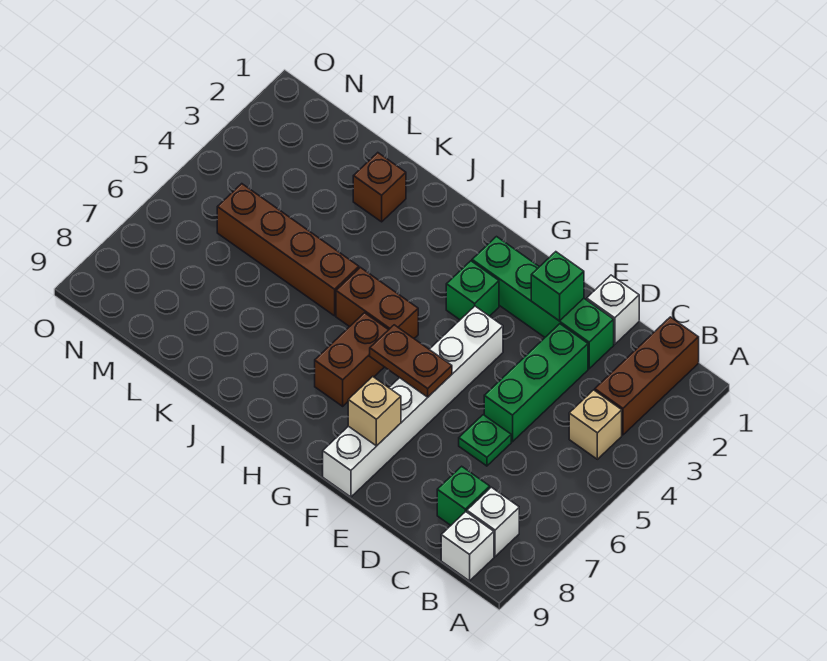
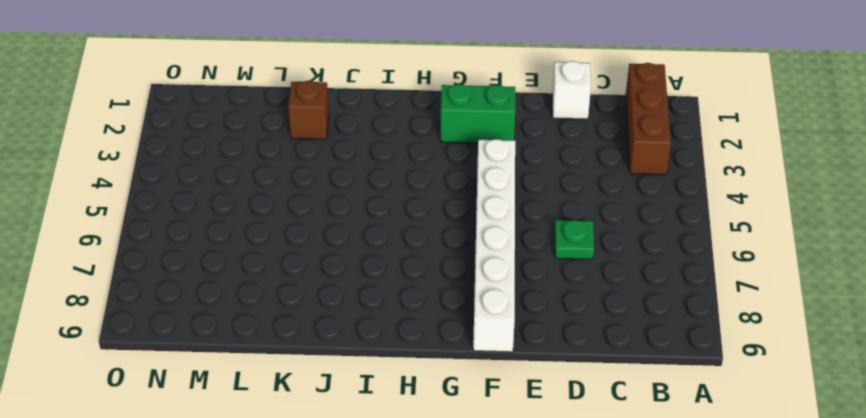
green brick F2:G2 level 1 -> green brick D2:G2 level 1
none -> tan brick B4 level 1
none -> white brick B8 level 1
none -> white brick B9 level 1

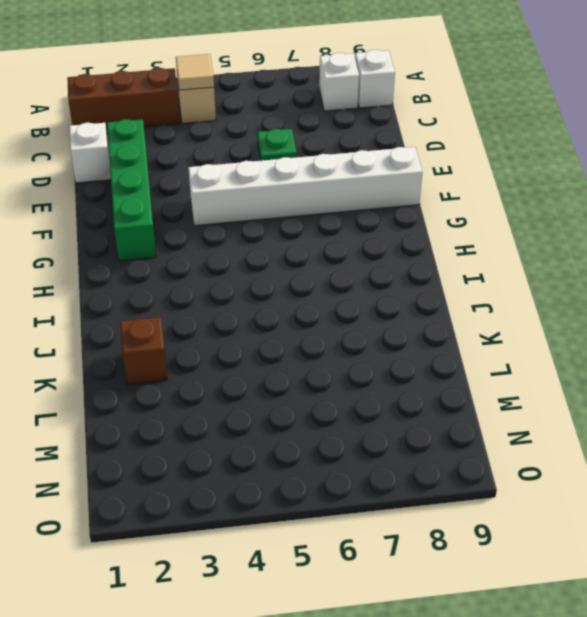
tan tile B4 level 2 -> none
none -> green brick C8 level 1
none -> green brick D3:D5 level 1
none -> green brick G3 level 1

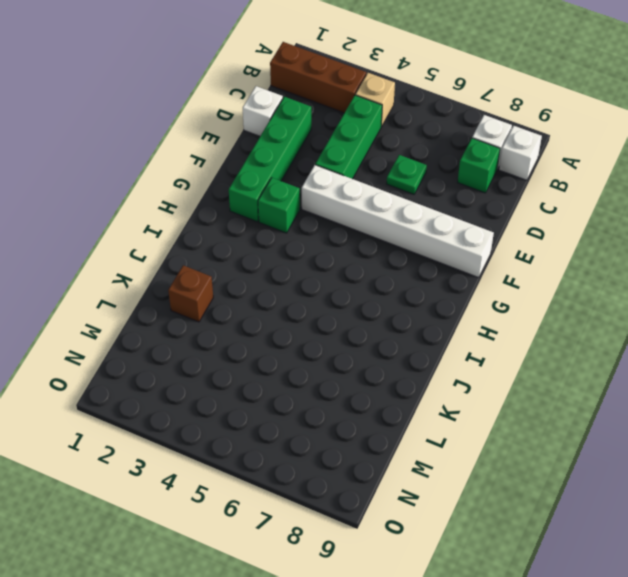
green brick C4:E4 level 1 -> green brick D3:D5 level 1
none -> brown brick H5:I5 level 1
none -> brown brick H6:H7 level 1
none -> brown brick J5:M5 level 1

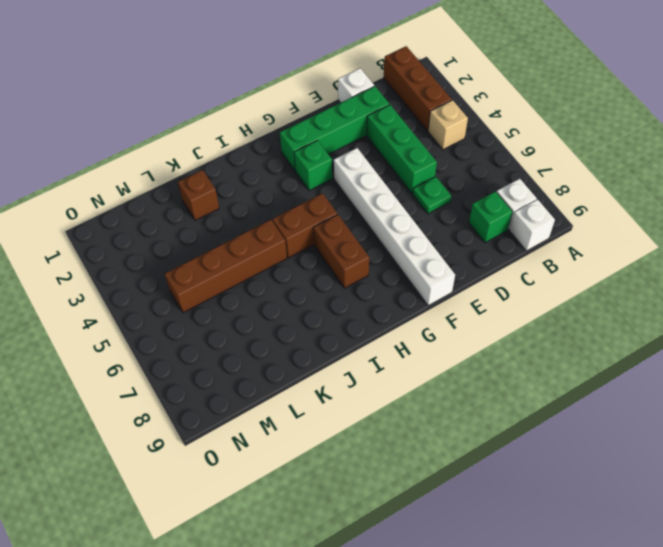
none -> green brick E2 level 2
none -> brown plate F6:G6 level 2
none -> tan brick F8 level 2

